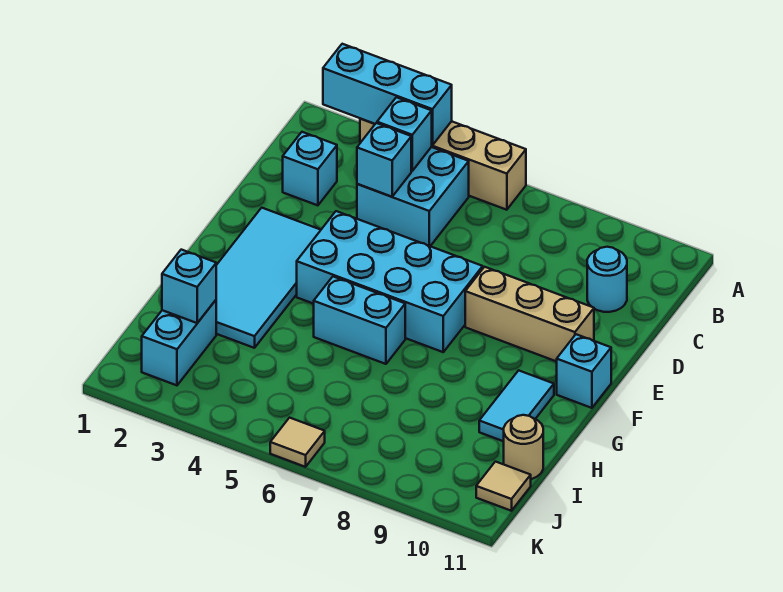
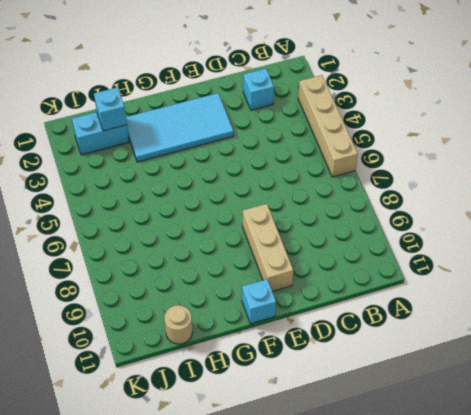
none -> cyan brick B4:C5 level 1
none -> cyan round brick C10 level 1
none -> cyan brick E4:F7 level 1

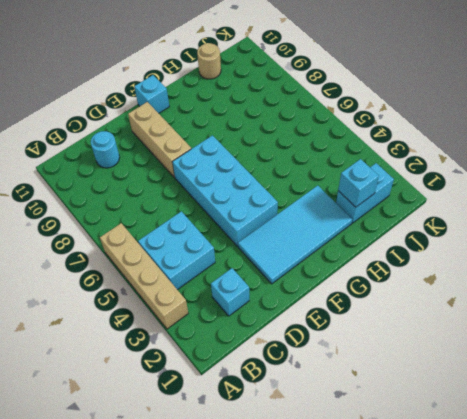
none -> cyan brick G5:G6 level 1
none -> cyan tile G10:H10 level 1
none -> tan tile J11 level 1

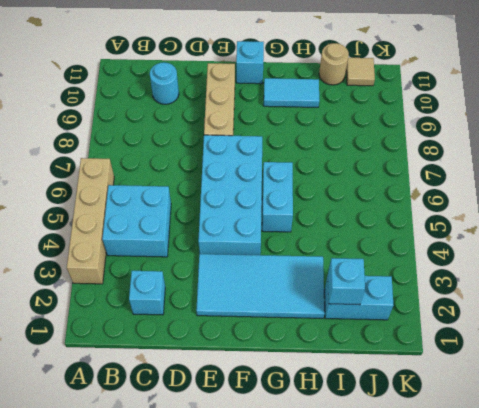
none -> tan tile K6 level 1
none -> cyan brick A2:A4 level 2
none -> cyan brick B4 level 2

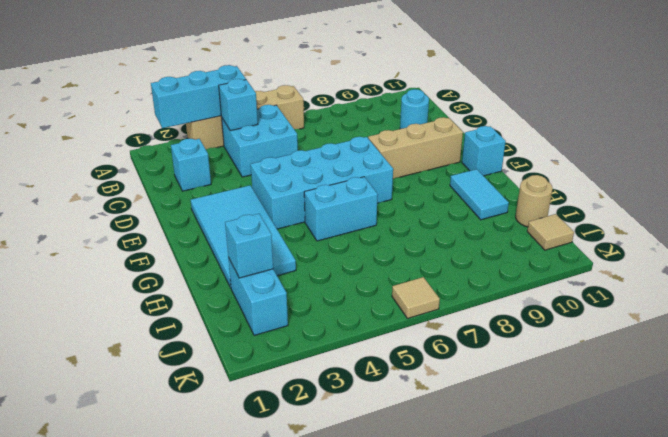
none -> cyan brick C4 level 2

